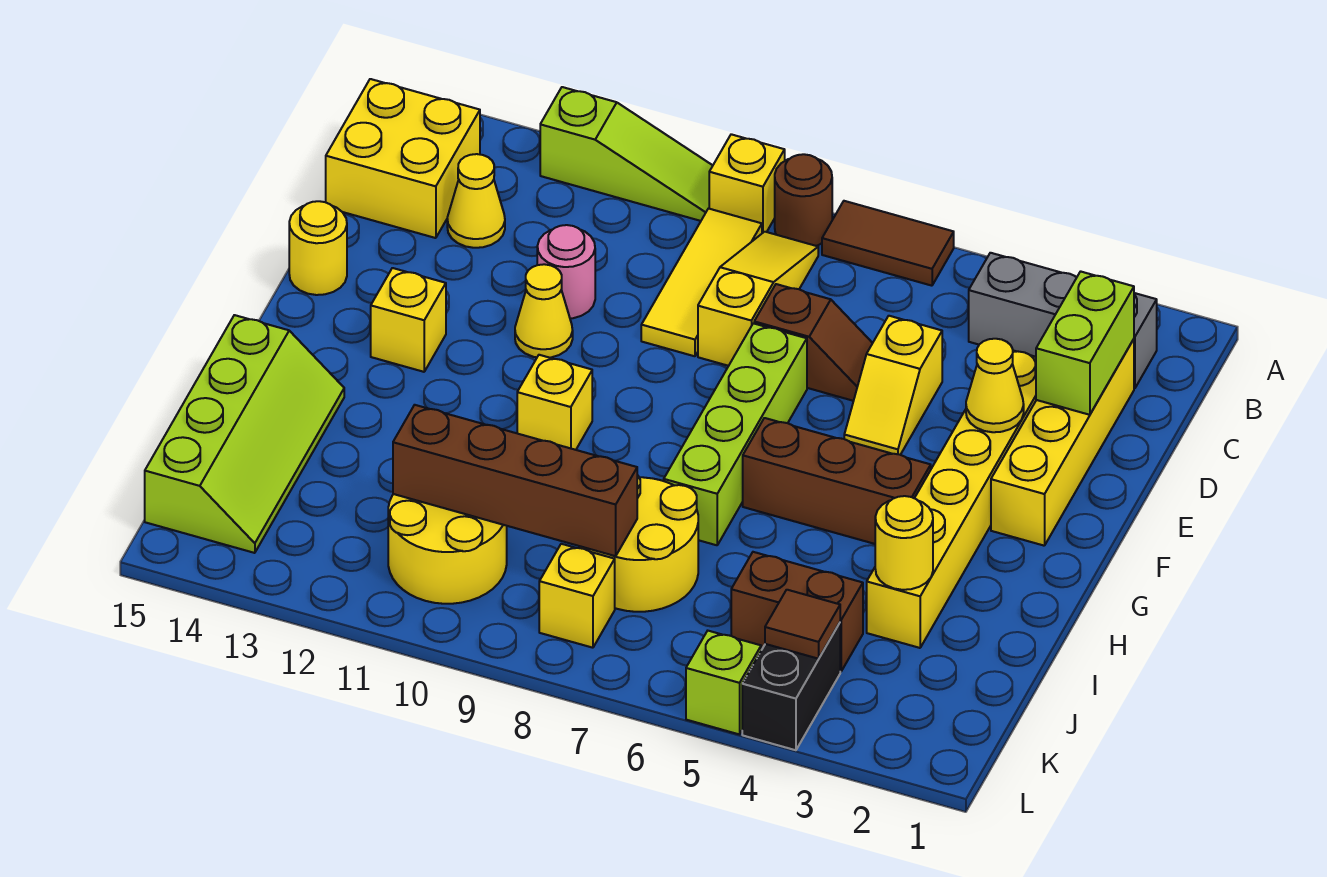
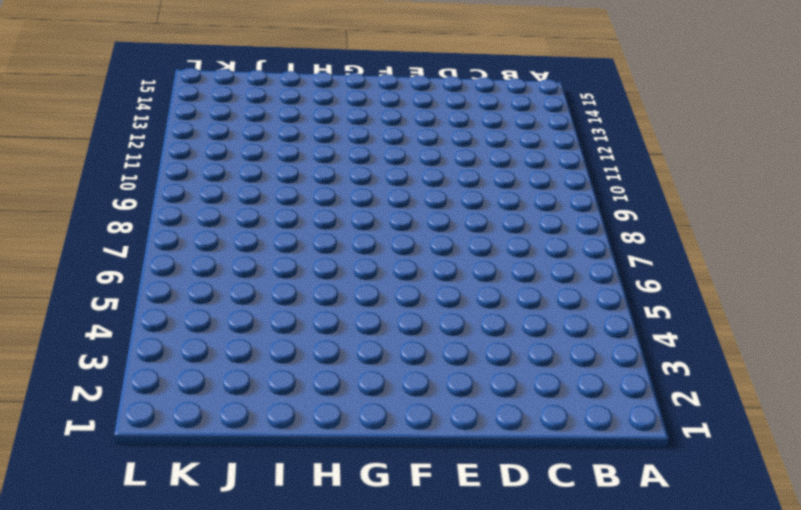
none -> brown tile A6:A7 level 1
none -> brown round brick A8 level 1
none -> yellow brick A9 level 1
none -> lime slope A10:A12 level 1 top 12

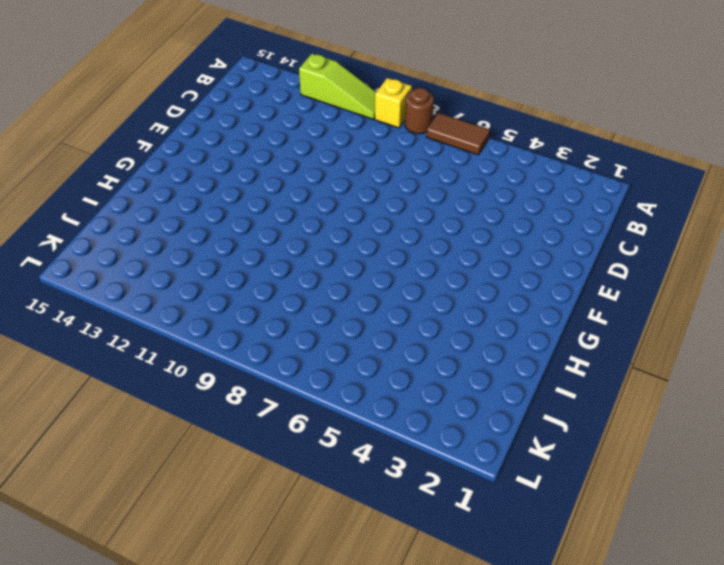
none -> grey brick B2:B4 level 1
none -> yellow slope B8:D8 level 1 top D
none -> yellow tile B9:D9 level 1
none -> yellow brick B14:C15 level 1

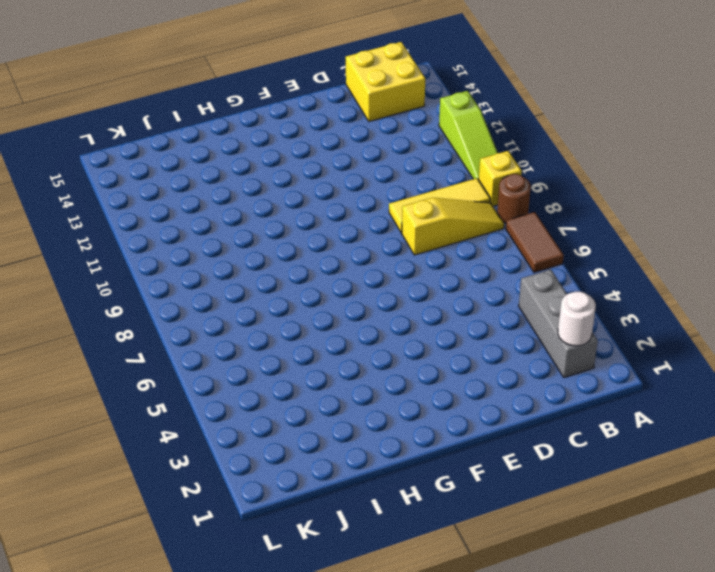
white round brick B2 level 2 -> none
none -> yellow brick C2:F2 level 1
none -> yellow cone C13 level 1
none -> yellow brick D3:I3 level 1
none -> yellow slope D5:E5 level 1 top D

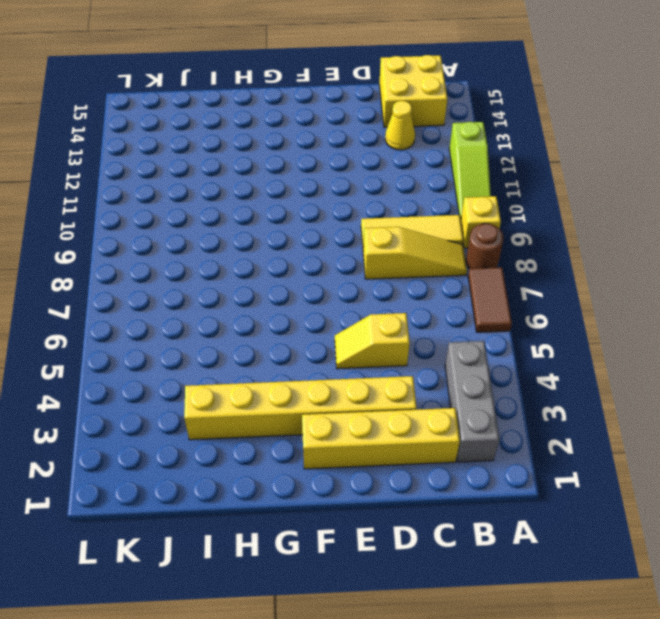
none -> brown slope D6:D7 level 1 top 7
none -> pink round brick D11 level 1
none -> lime brick E7:H7 level 1
none -> yellow cone E11 level 1

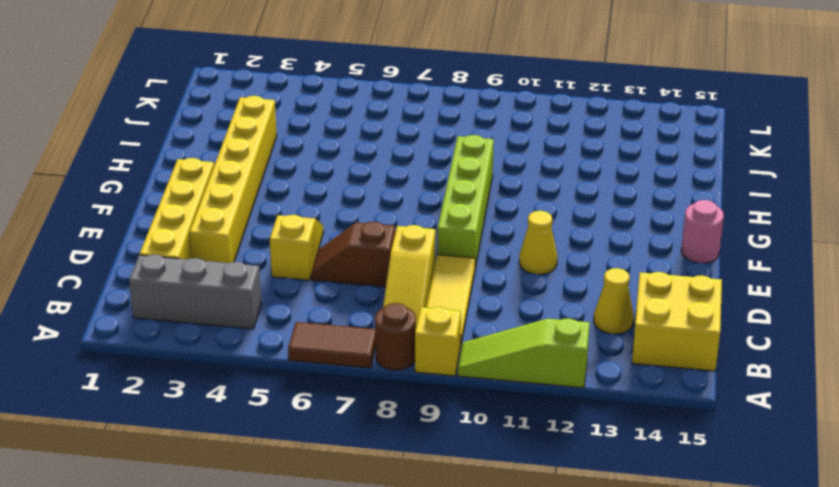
lime brick E9:H9 level 1 -> lime brick E7:H7 level 1
pink round brick F15 level 1 -> pink round brick D11 level 1
none -> yellow round brick E15 level 1
none -> yellow brick F13 level 1
none -> brown brick G4:G6 level 1
none -> yellow brick G10 level 1

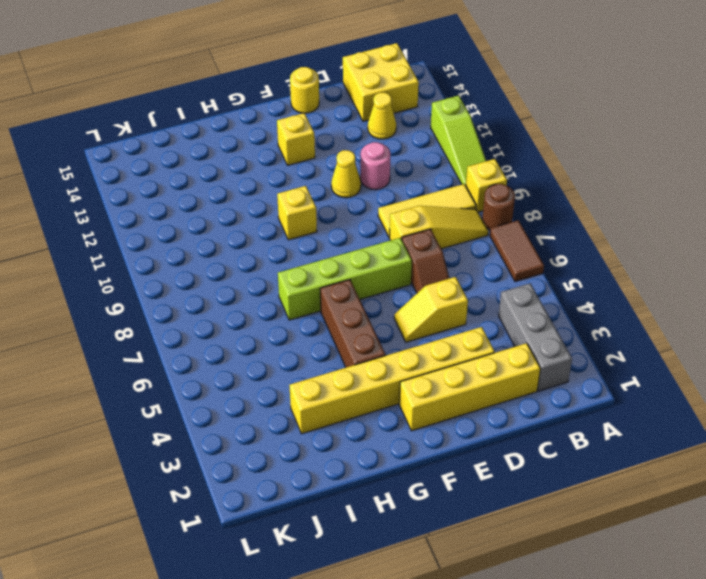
none -> lime slope H14:K15 level 1 top 15
none -> yellow round brick I7:J8 level 1
none -> brown brick J4:J5 level 1
none -> yellow round brick J10:K11 level 1

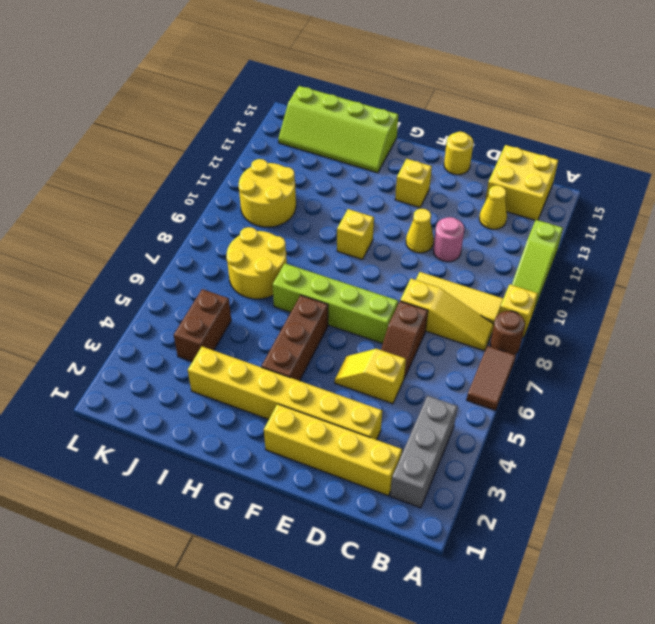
none -> black brick K4:L4 level 1
none -> yellow brick K8 level 1
none -> lime brick L5 level 1
none -> lime brick C2:D2 level 2

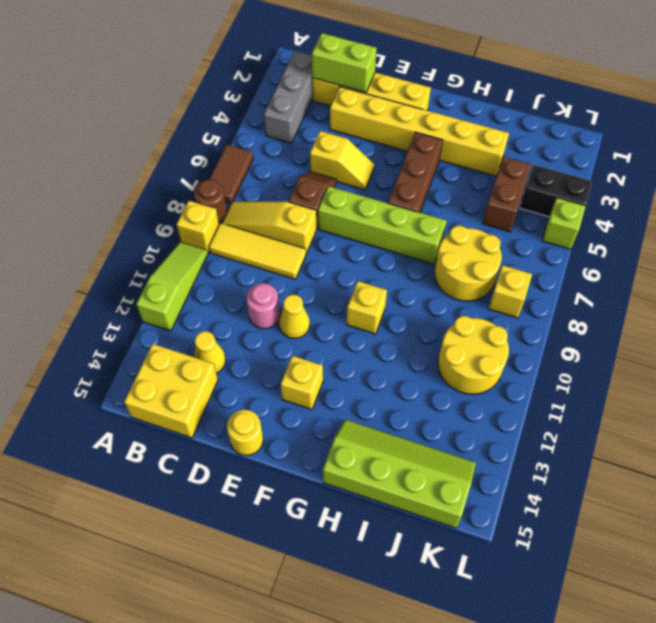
none -> yellow cone E3 level 2
none -> yellow round brick I3 level 2
none -> brown brick J8:J11 level 2
none -> brown tile K4 level 2

